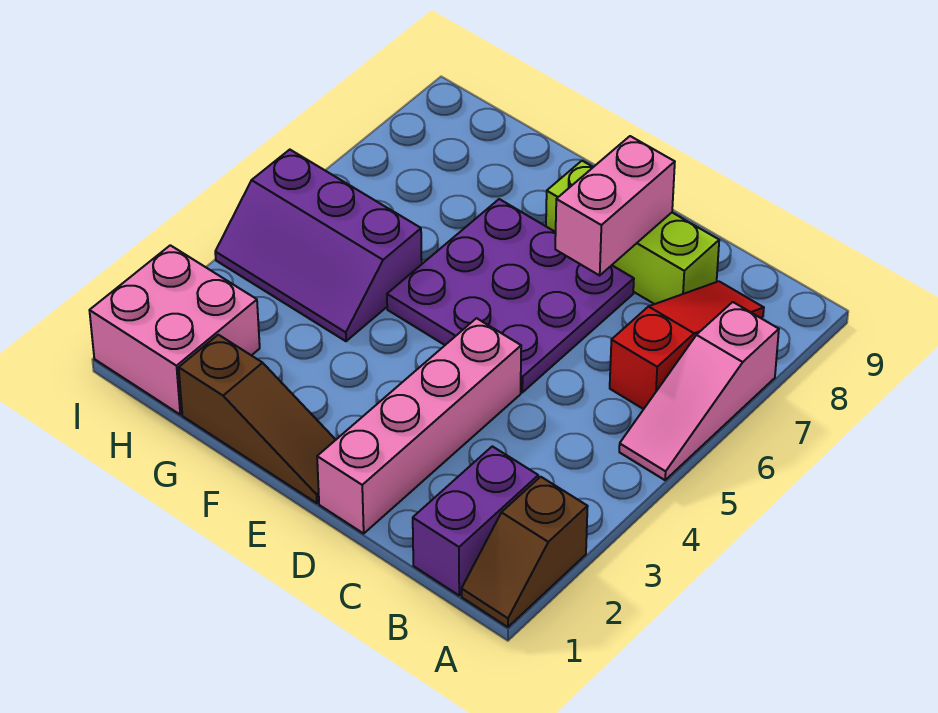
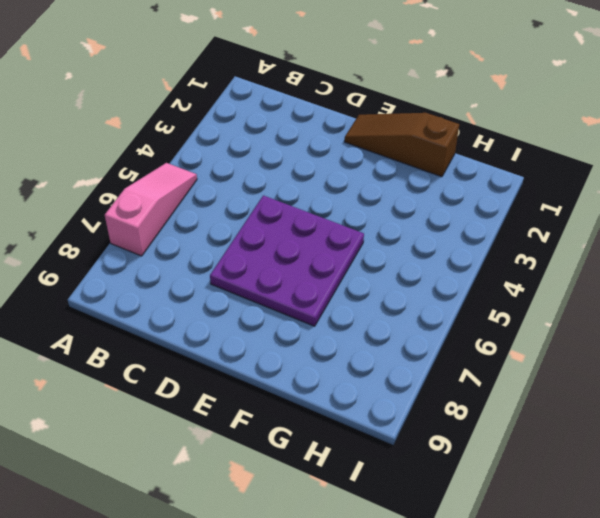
none -> brown slope A1:A2 level 1 top 2
none -> purple brick B1:B2 level 1

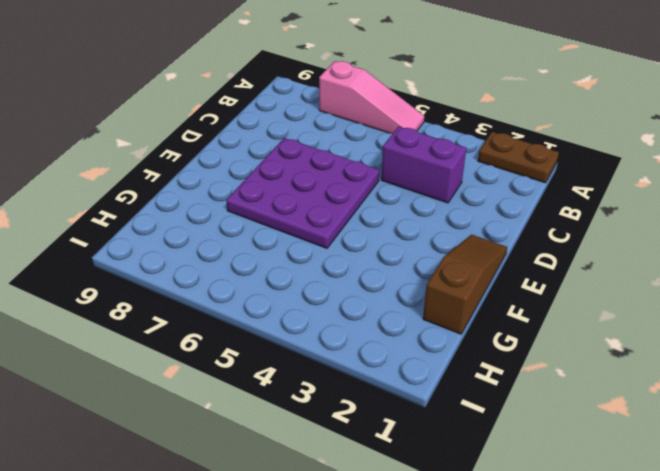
brown plate A1:A2 level 1 -> brown slope A1:A2 level 1 top 2
purple brick C3:C4 level 1 -> purple brick B1:B2 level 1
none -> red slope B6:B8 level 1 top 6
none -> lime brick C8:E8 level 1

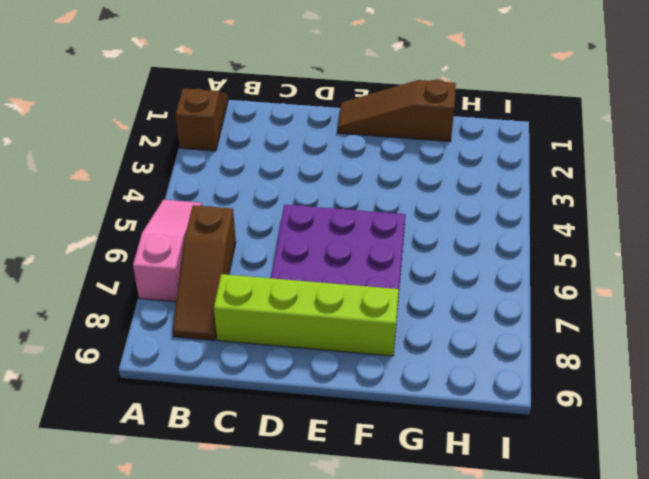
brown slope B6:B8 level 1 top 6 -> red slope B6:B8 level 1 top 6
lime brick C8:F8 level 1 -> lime brick C8:E8 level 1
none -> purple brick B1:B2 level 1
none -> pink brick D1:D4 level 1

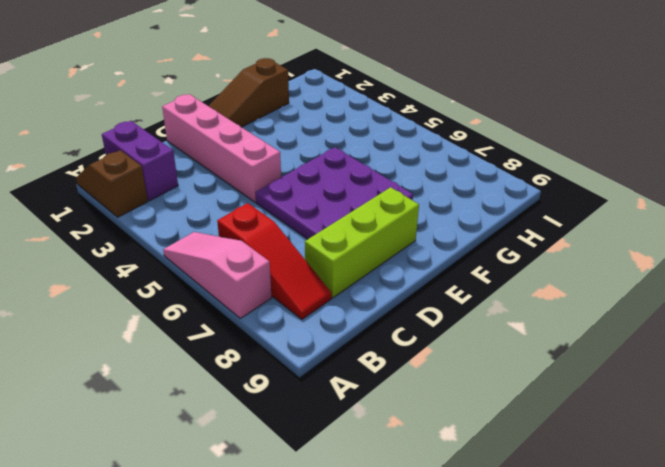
none -> purple slope G4:I5 level 1 top 5
none -> pink brick H1:I2 level 1

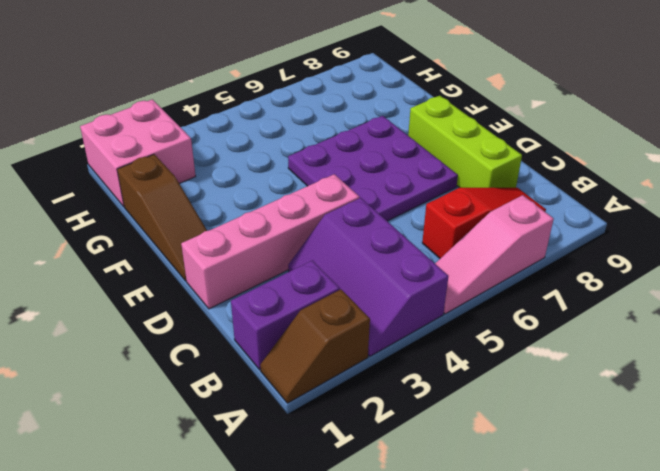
purple slope A3:C4 level 1 top 4 -> purple slope G4:I5 level 1 top 5
none -> pink brick D7:D8 level 2

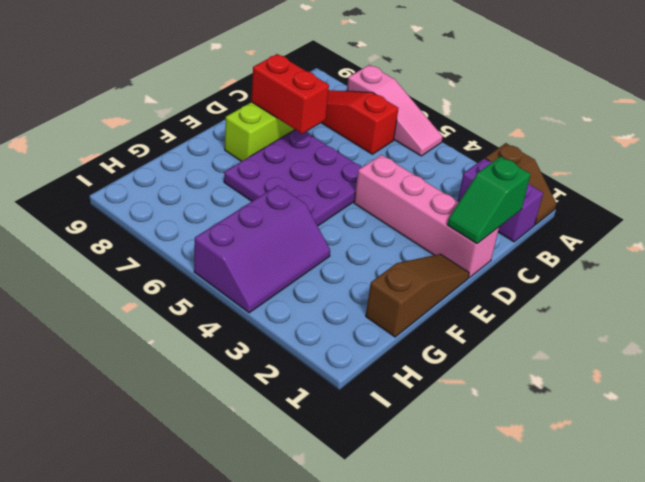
green slope C1:D1 level 2 top C -> none
red brick D7:D8 level 2 -> pink brick D7:D8 level 2
none -> pink brick H1:I2 level 1

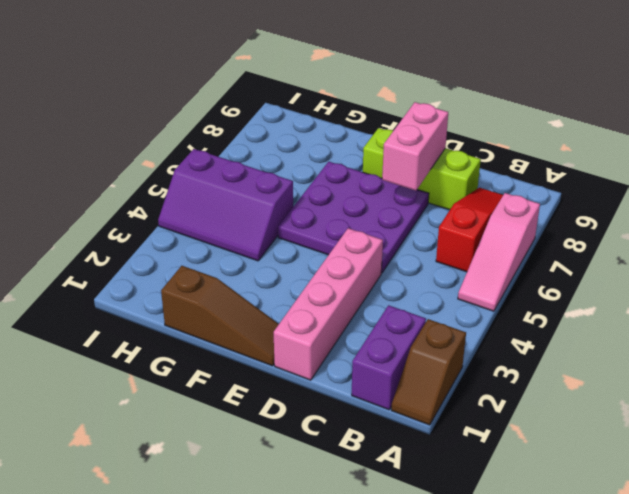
none -> pink brick H1:I2 level 1

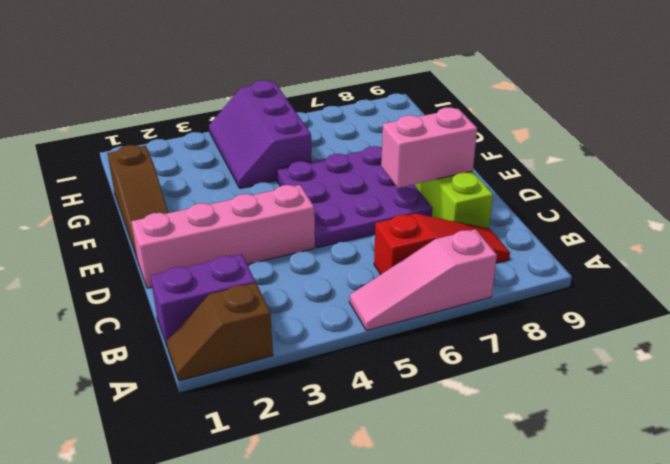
none -> pink brick H1:I2 level 1

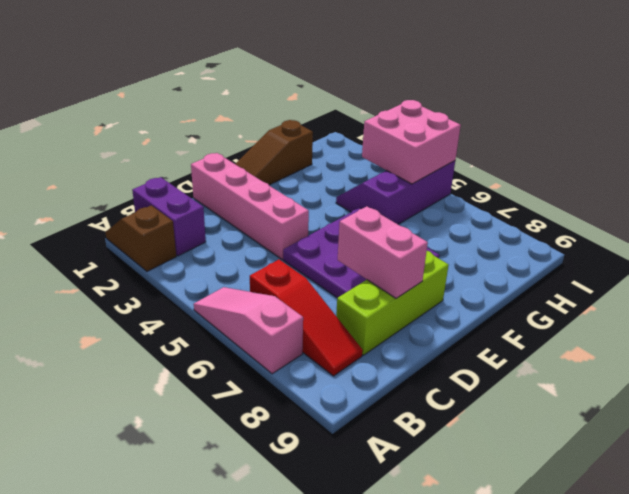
pink brick H4:I5 level 2 -> pink brick H1:I2 level 1

